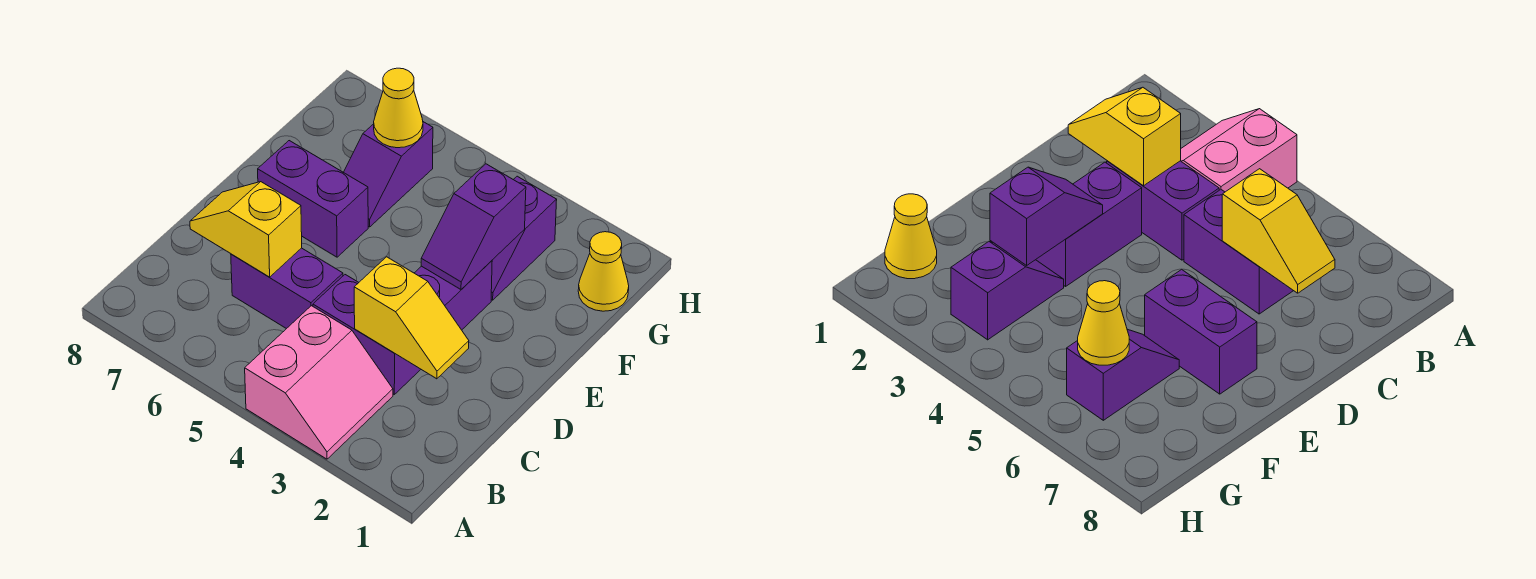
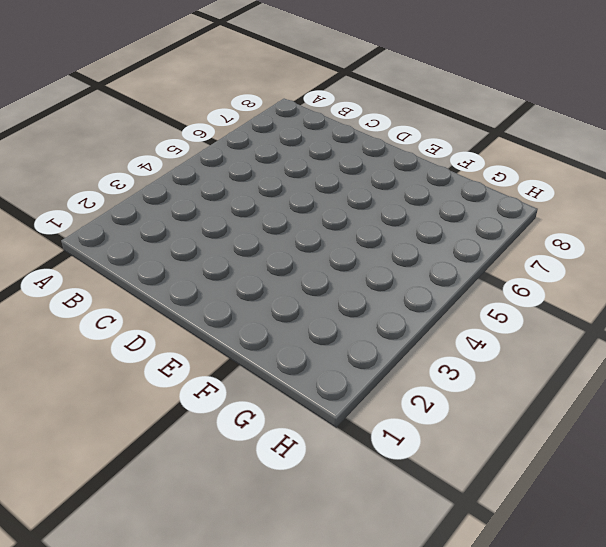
none -> pink slope A3:B4 level 1 top 4
none -> purple brick C3:C4 level 1
none -> purple brick C5:C6 level 1

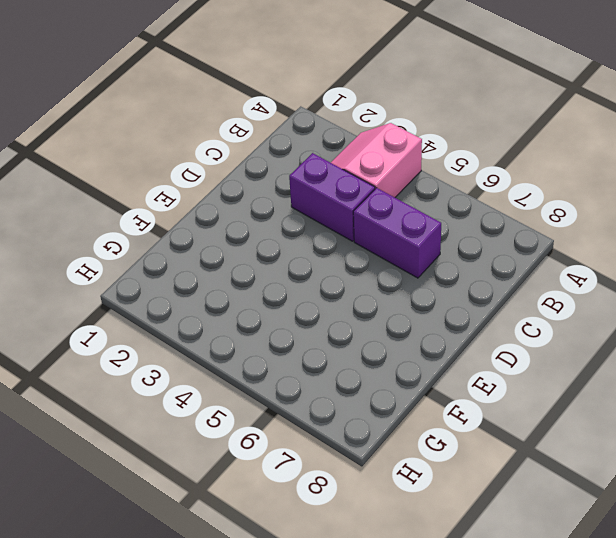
none -> purple brick D3:E3 level 1
none -> purple brick E6:E7 level 1
none -> purple slope F3:G3 level 1 top G

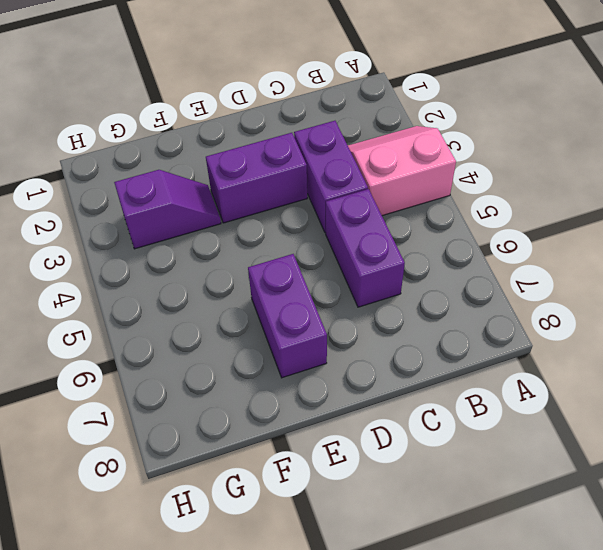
none -> purple slope F6:G6 level 1 top G
none -> yellow cone G1 level 1
none -> yellow slope C2:C3 level 2 top 3

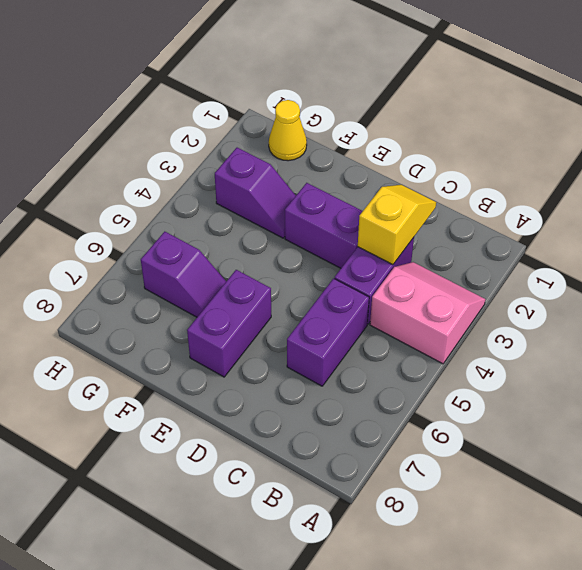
none -> yellow slope C6:C7 level 2 top 6
none -> purple slope E3:F3 level 2 top F
none -> yellow cone G6 level 2

